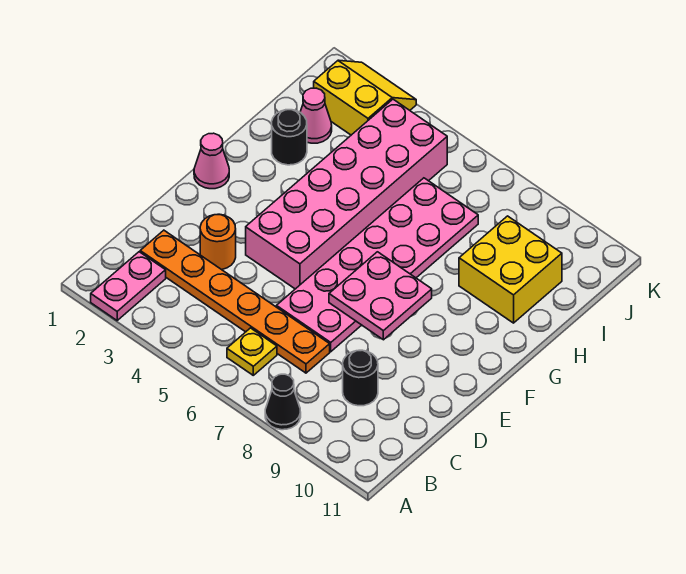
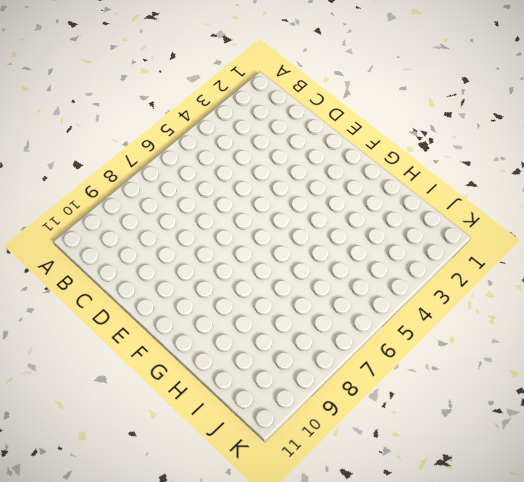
none -> pink plate A2:B2 level 1
none -> black cone A8 level 1
none -> yellow plate B6 level 1

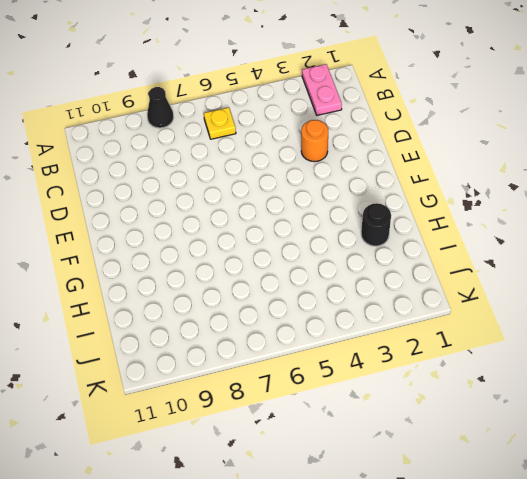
none -> orange plate C2:C7 level 1
none -> black round brick C9 level 1
none -> pink plate D6:I7 level 1

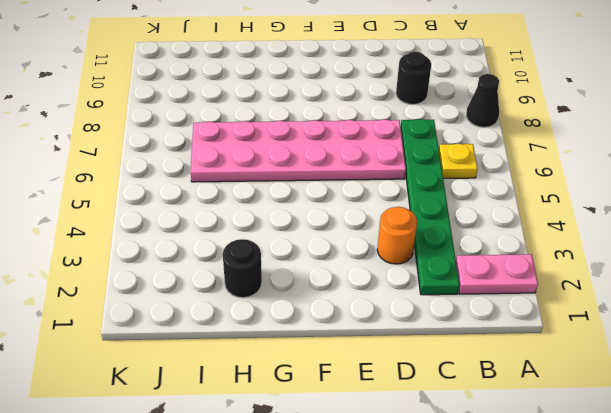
green plate C2:C7 level 1 -> orange plate C2:C7 level 1
none -> pink brick E4:J5 level 1
none -> pink cone F1 level 1
none -> yellow brick H9:I10 level 1

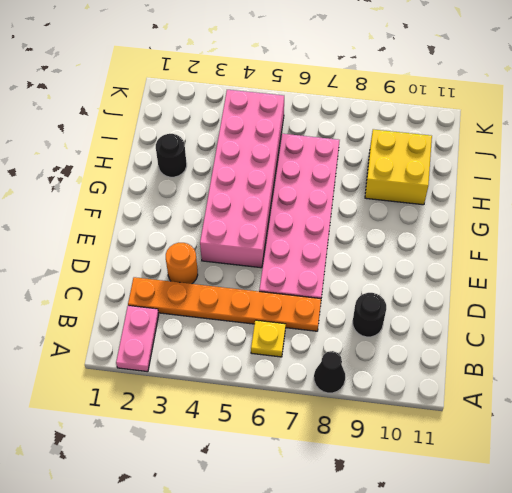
none -> pink cone F1 level 1
none -> pink cone I2 level 1
none -> yellow slope J2:K3 level 1 top J

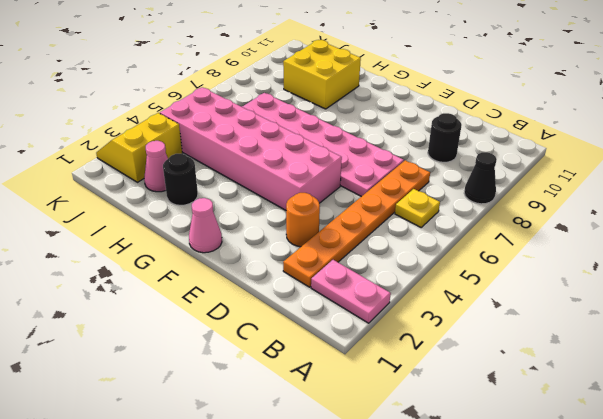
none -> pink plate E7:F8 level 2

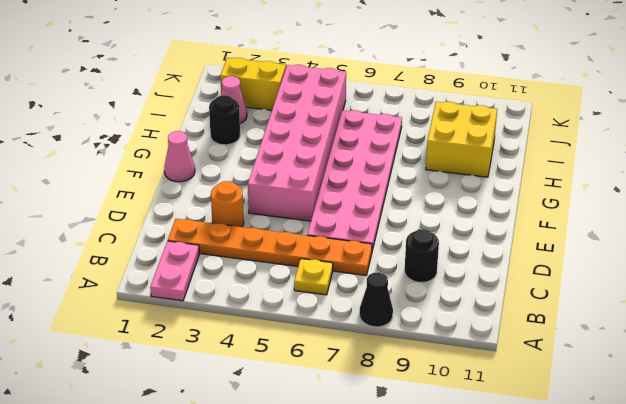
none -> pink plate E7:F8 level 2

